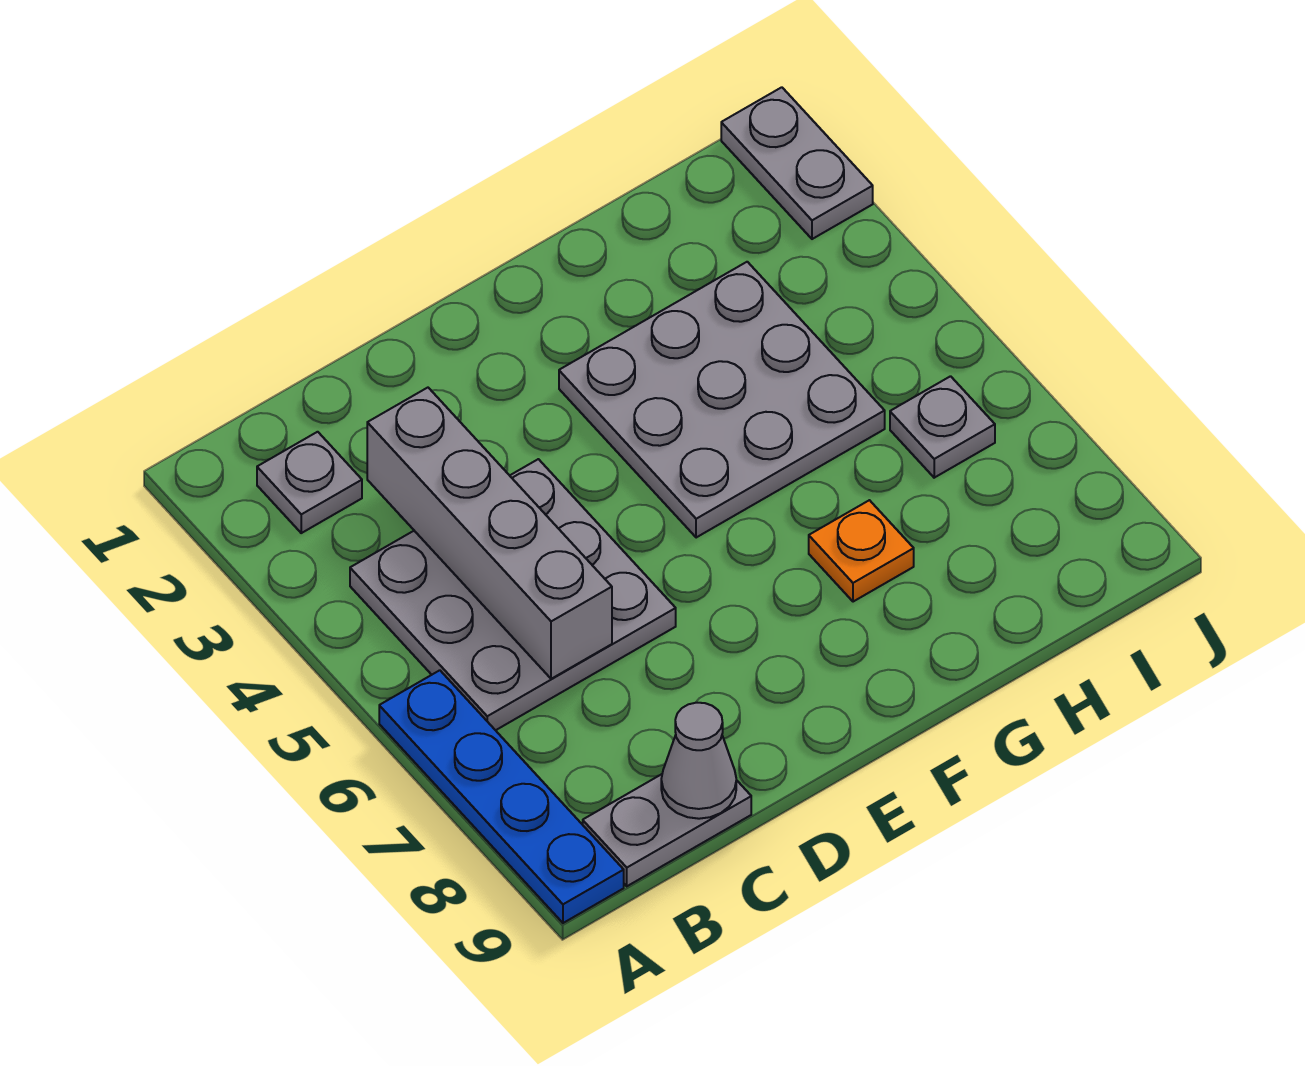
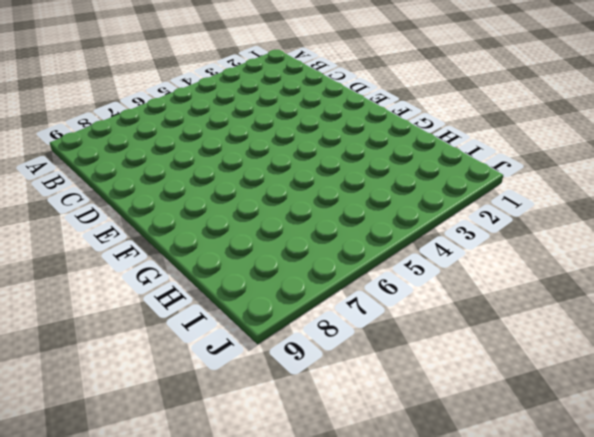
none -> blue plate A6:A9 level 1
none -> grey plate B2 level 1

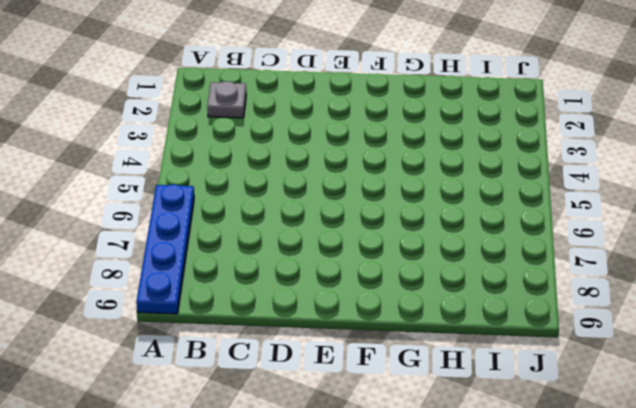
none -> grey plate B4:D6 level 1
none -> grey plate B9:C9 level 1

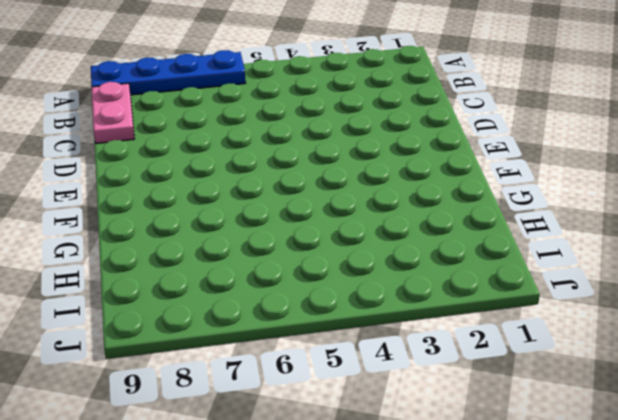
pink plate B9:C9 level 1 -> grey plate B9:C9 level 1
none -> grey plate B2 level 1
none -> grey plate B4:D6 level 1

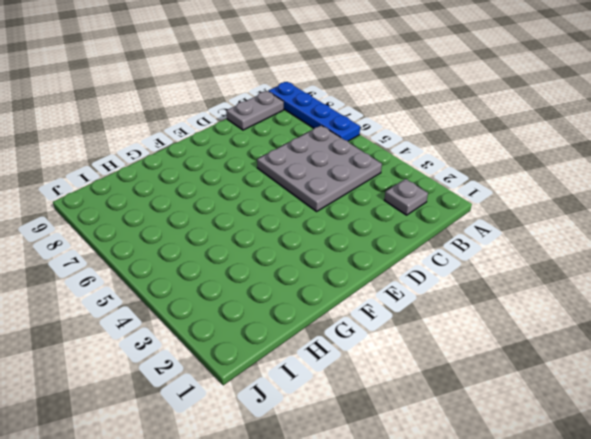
none -> grey plate F3:H5 level 1
none -> orange plate G7 level 1

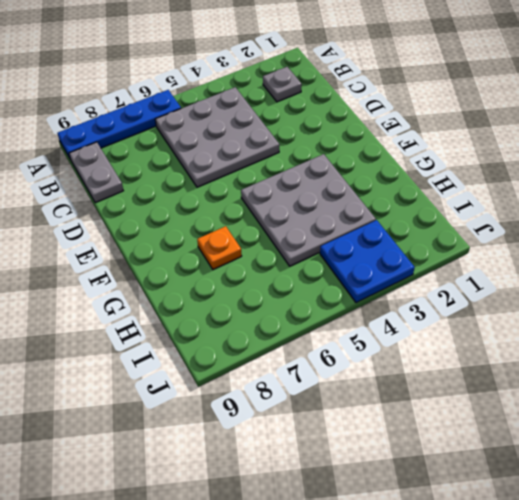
blue plate I3:J4 level 1 -> none
none -> grey plate I6 level 1
none -> grey plate J1:J2 level 1

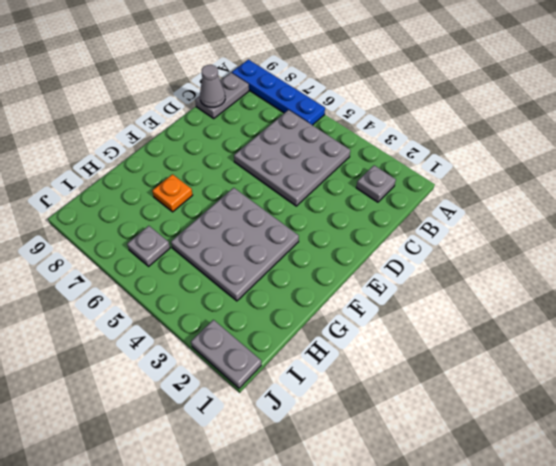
none -> grey brick C3:C6 level 2

